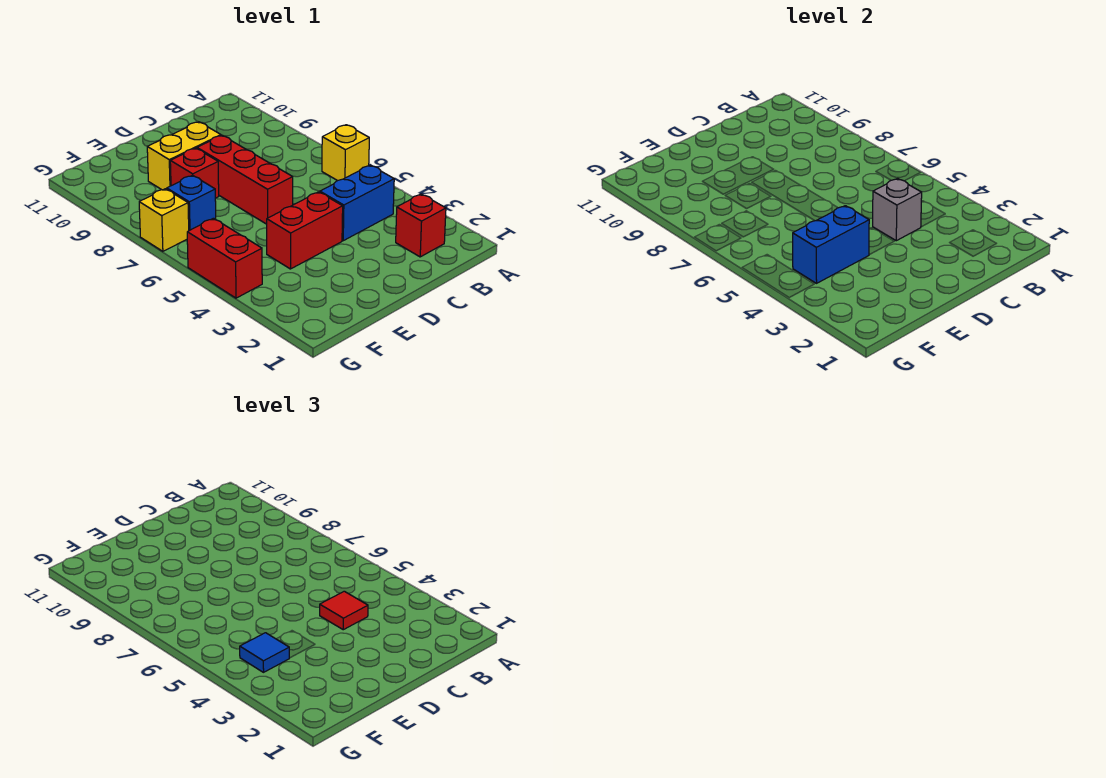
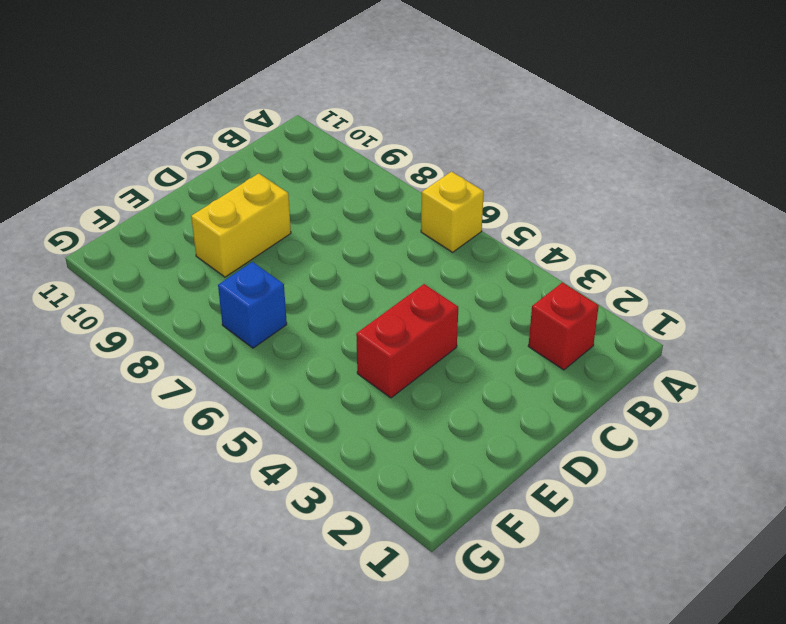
none -> blue brick B4:C4 level 1
none -> red brick D6:D8 level 1
none -> red brick E8 level 1

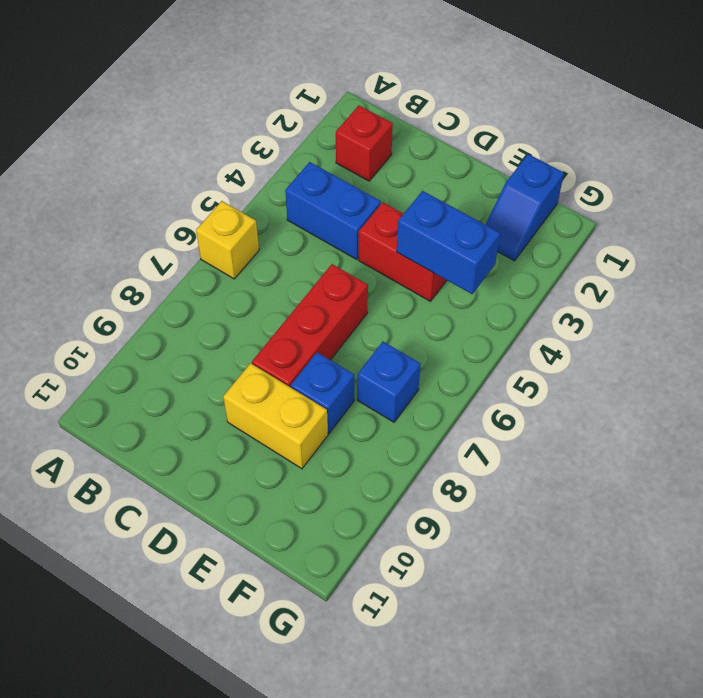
blue brick E8 level 1 -> red brick E8 level 1
blue slope F1:F2 level 1 top 1 -> none
none -> red brick G4:G5 level 1
none -> yellow brick G7 level 1
none -> grey brick C4 level 2

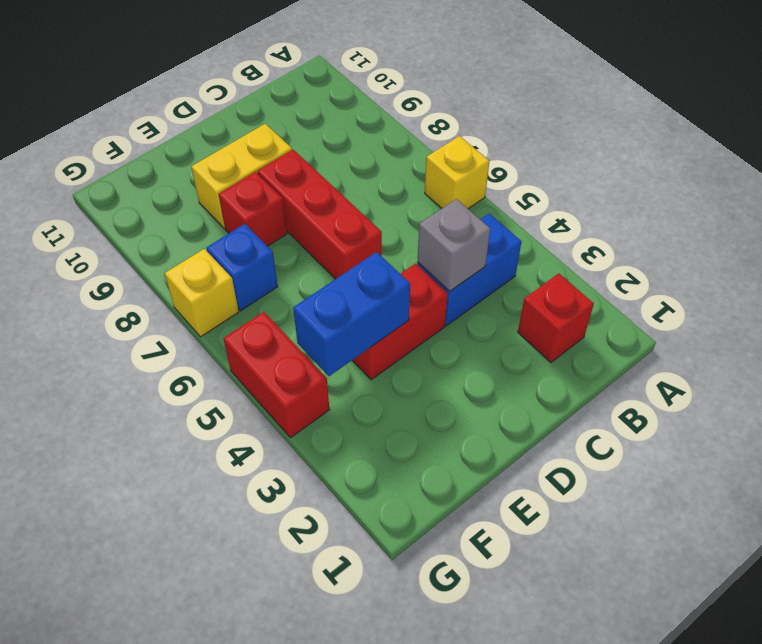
none -> red tile C4 level 3
none -> blue tile F4 level 3

